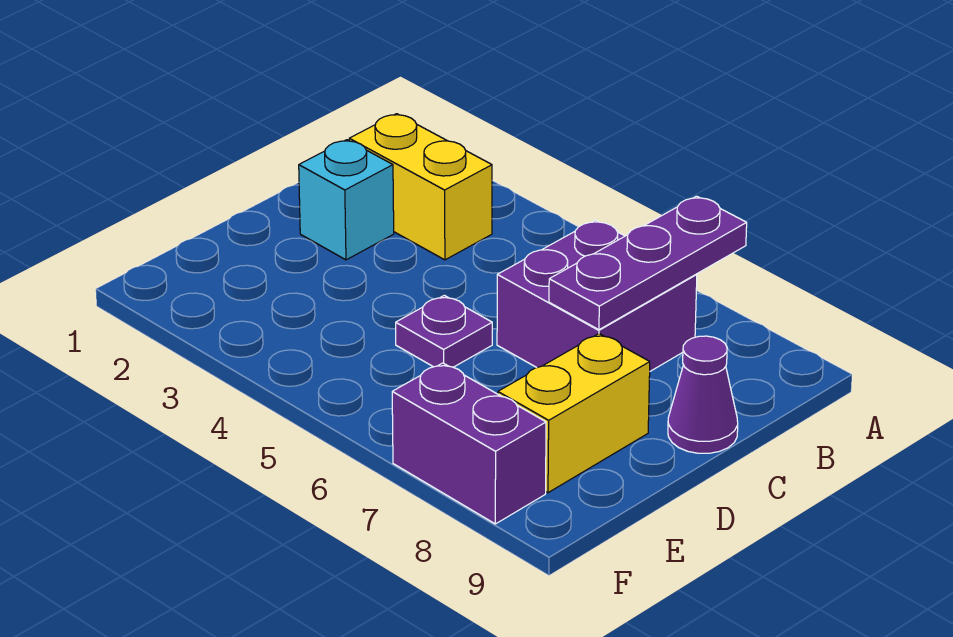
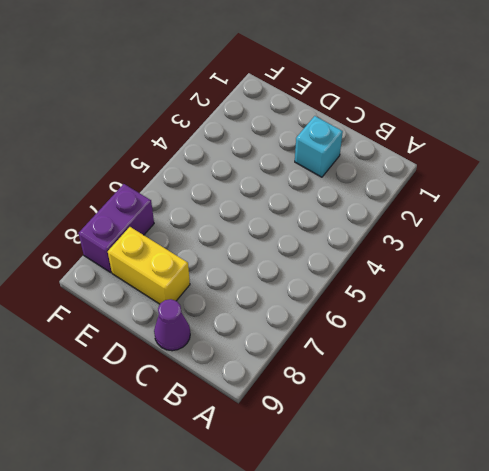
none -> yellow brick B2:B3 level 1
none -> purple brick B6:C7 level 1

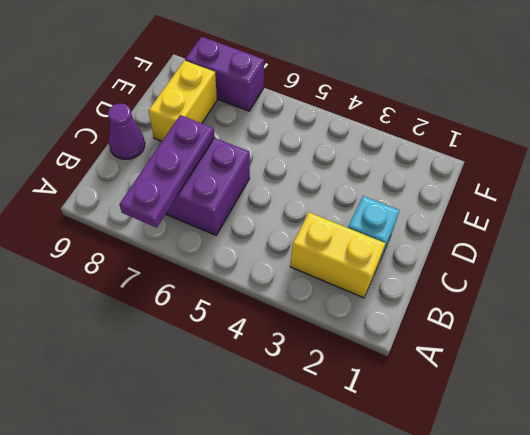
none -> purple plate D5 level 1

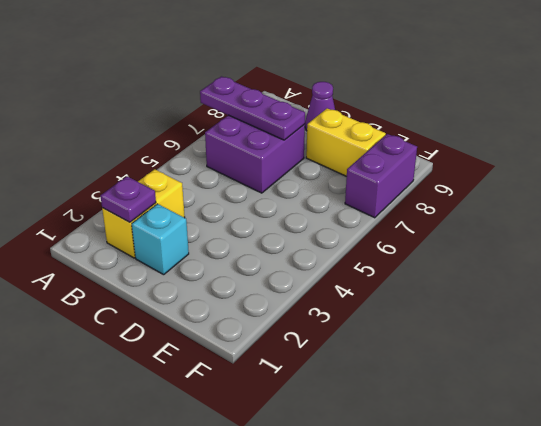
purple plate B2 level 2 -> purple plate D5 level 1

